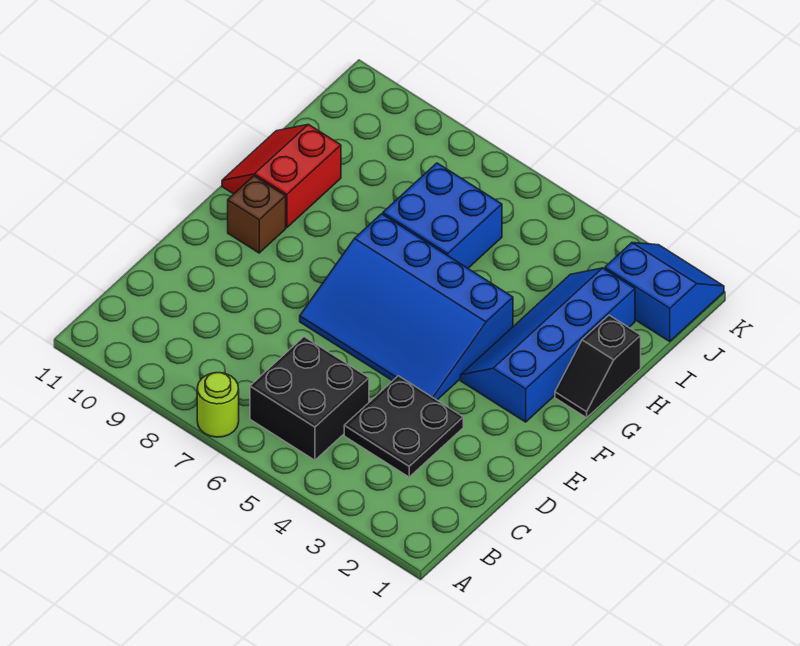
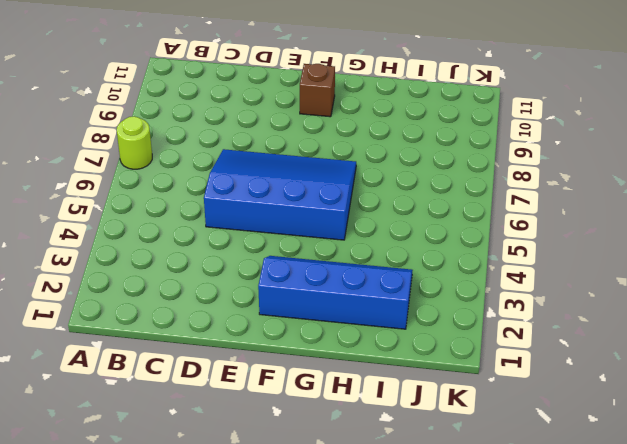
blue slope D5:G7 level 1 top 5 -> blue slope E4:G7 level 1 top G
none -> black brick B5:C6 level 1
none -> black plate C3:D4 level 1

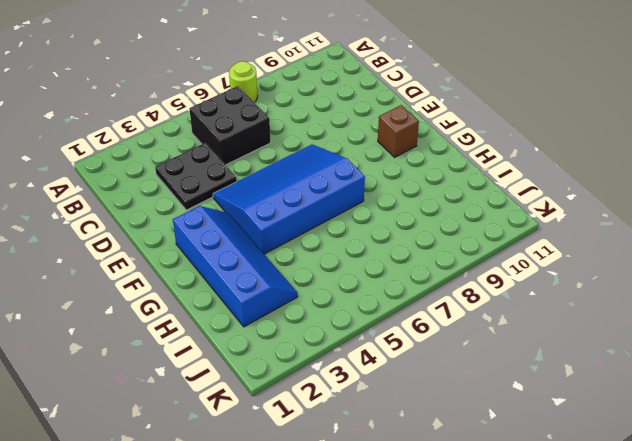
none -> black slope G1:H1 level 1 top H
none -> red slope G10:H11 level 1 top 10

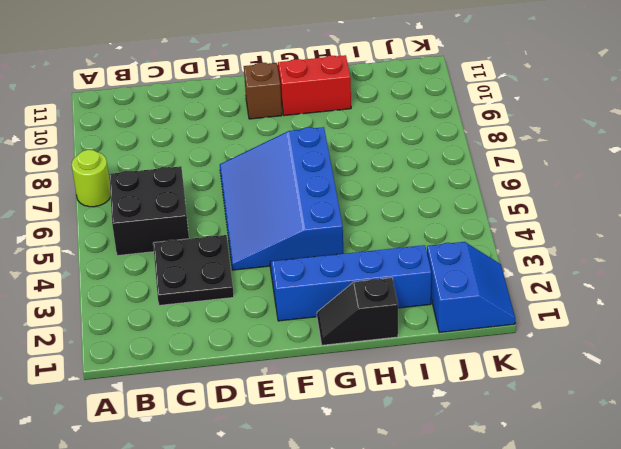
none -> blue brick H6:I7 level 1

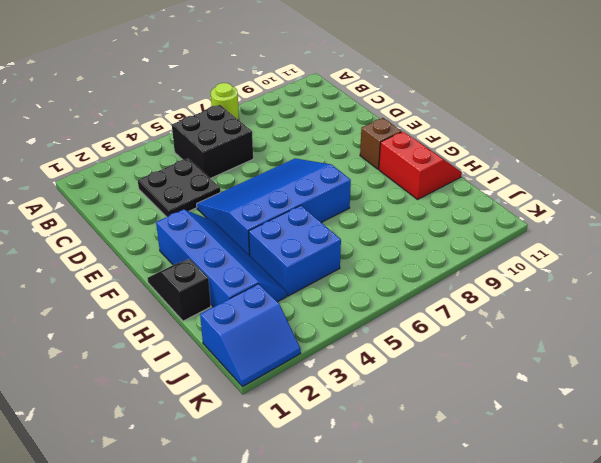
blue brick H4:I5 level 1 -> blue brick H6:I7 level 1

